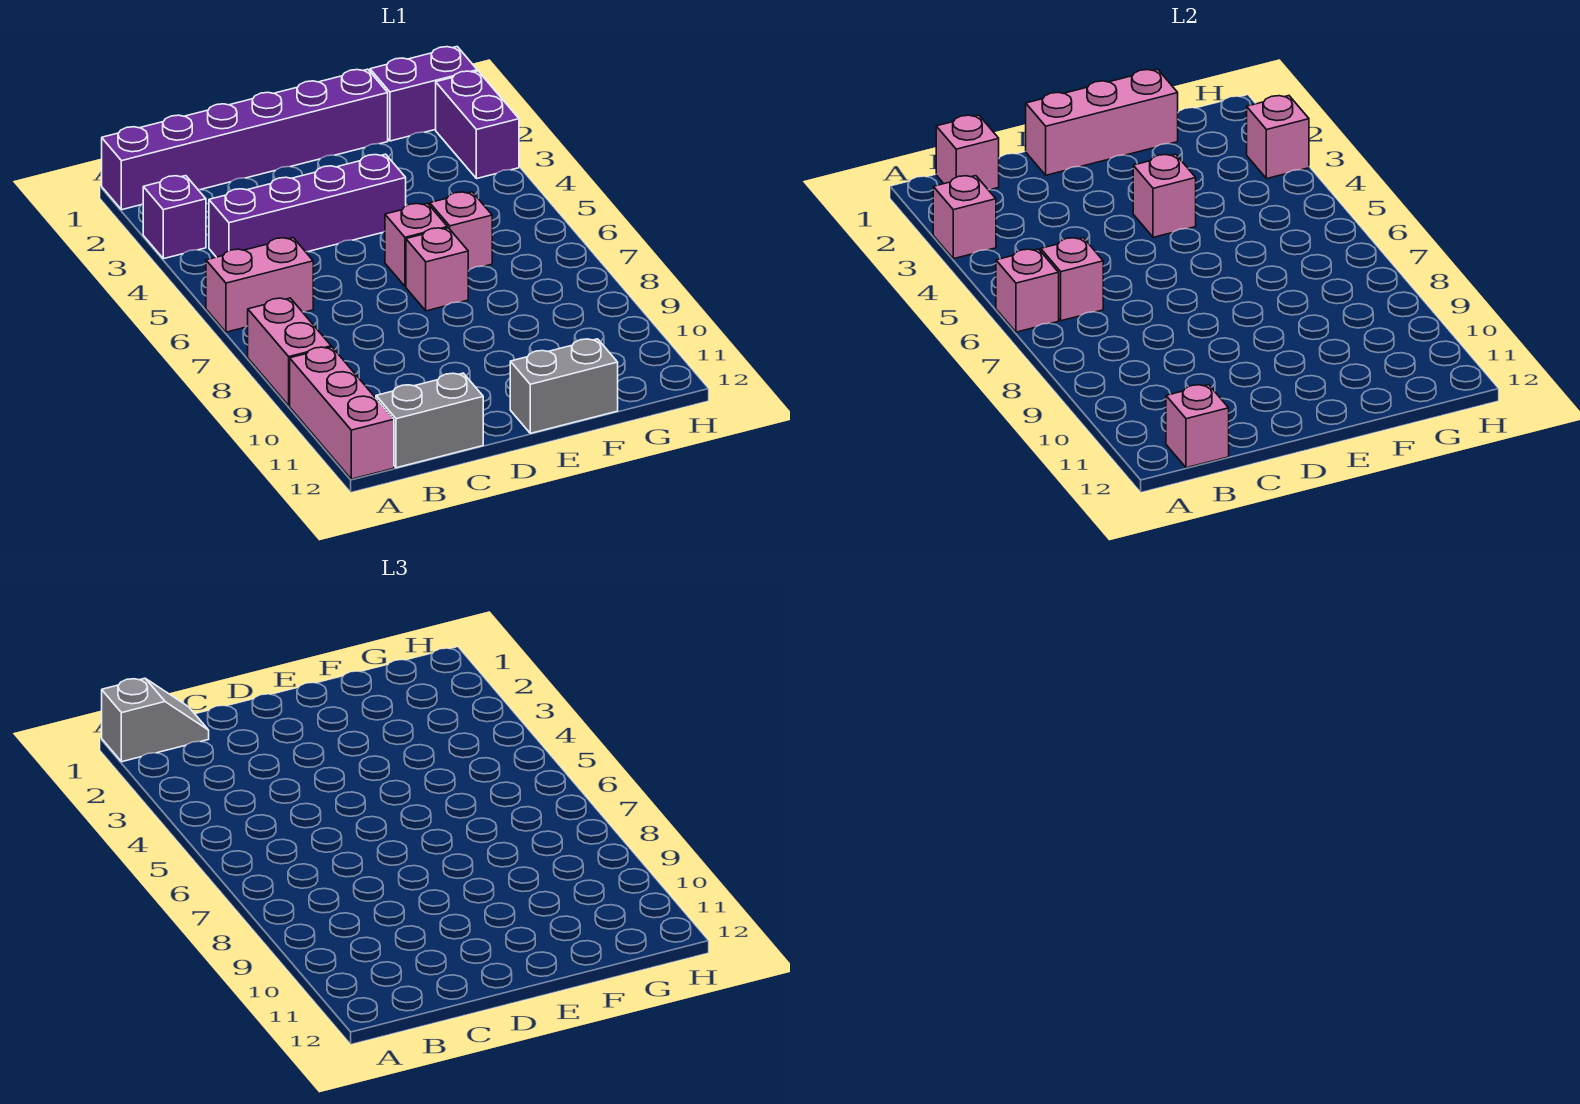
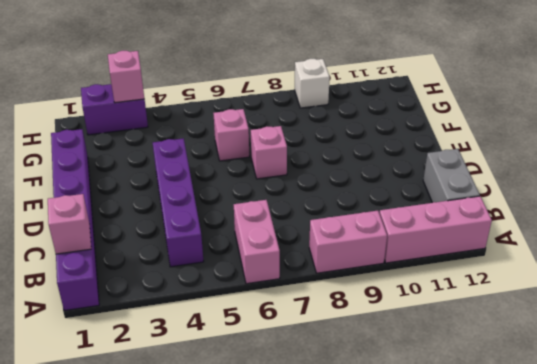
white brick H9 level 1 -> none
none -> purple brick A3 level 1
none -> pink brick E6 level 1
none -> grey brick E12:F12 level 1

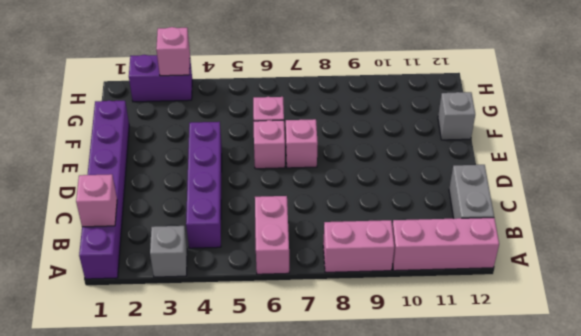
grey brick A3 level 1 -> purple brick A3 level 1
grey brick F12 level 1 -> grey brick E12:F12 level 1
none -> purple brick G1:H1 level 1
none -> pink brick A3 level 2
none -> pink brick A6 level 2

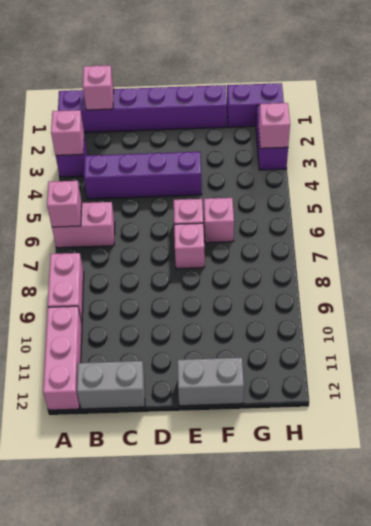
none -> pink brick B6 level 2
none -> pink brick B12 level 2
none -> pink brick D1:F1 level 2

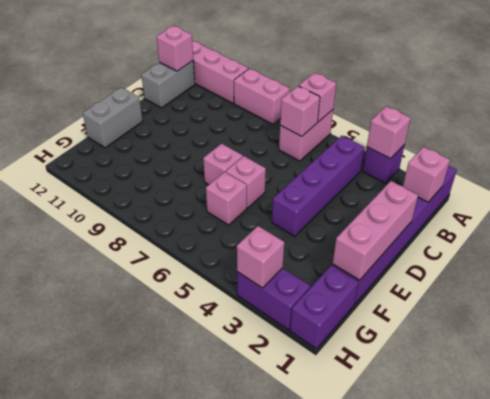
none -> pink brick E4 level 2
none -> grey slope A1:B1 level 3 top A

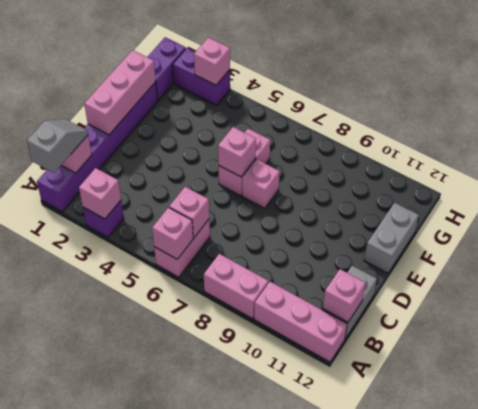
pink brick E6 level 2 -> pink brick E4 level 2
none -> purple brick B4:E4 level 1

